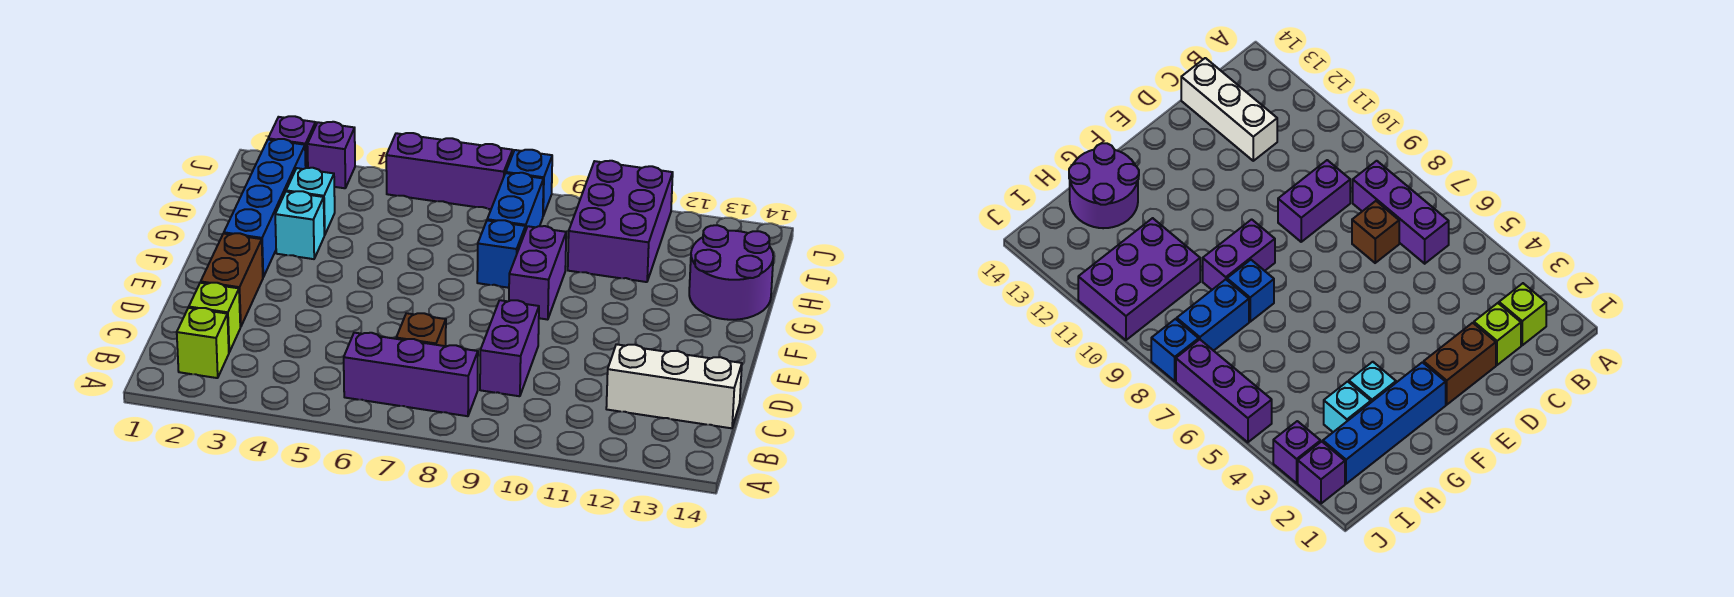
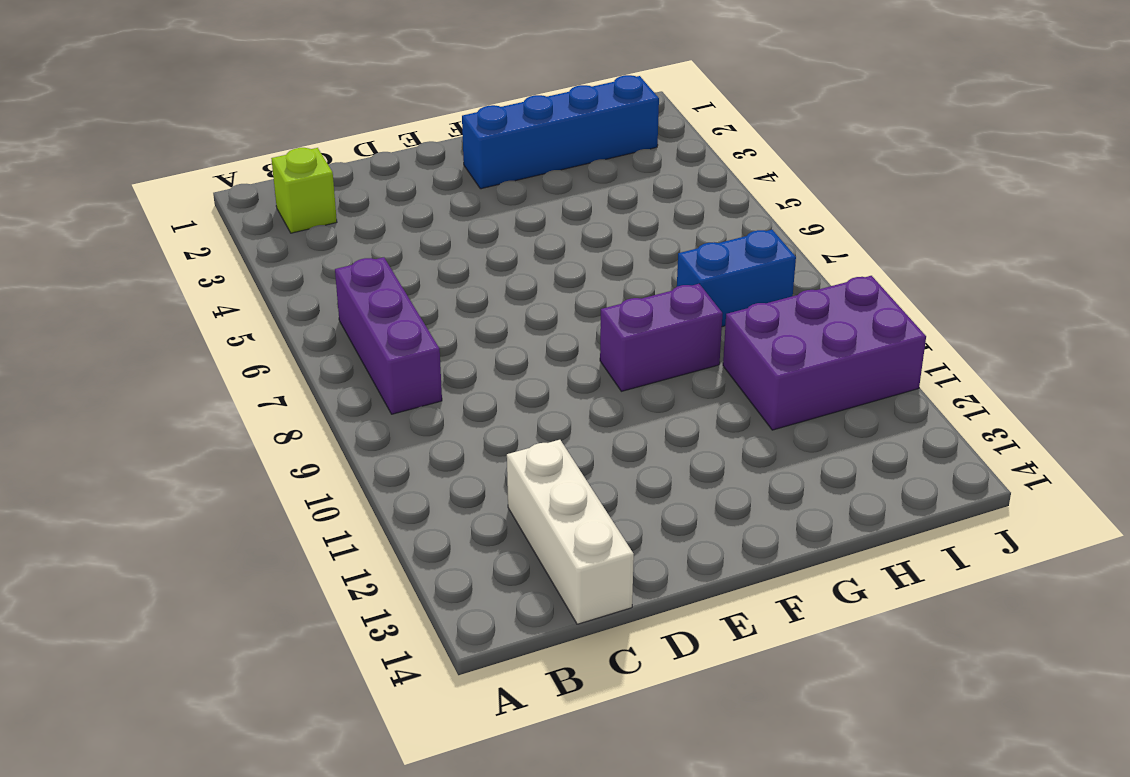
none -> lime brick C2 level 1
none -> brown brick C7 level 1
none -> purple brick C9:D9 level 1

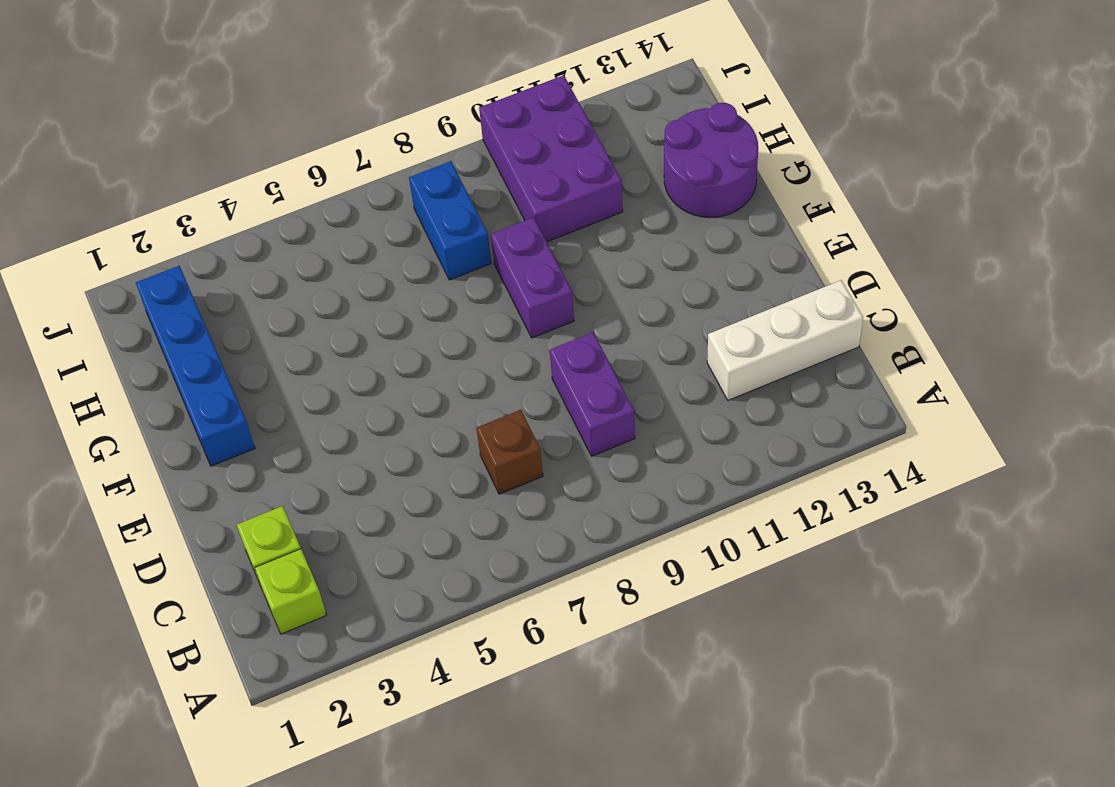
none -> purple brick B6:B8 level 1
none -> brown brick D2:E2 level 1
none -> cyan brick G3 level 1

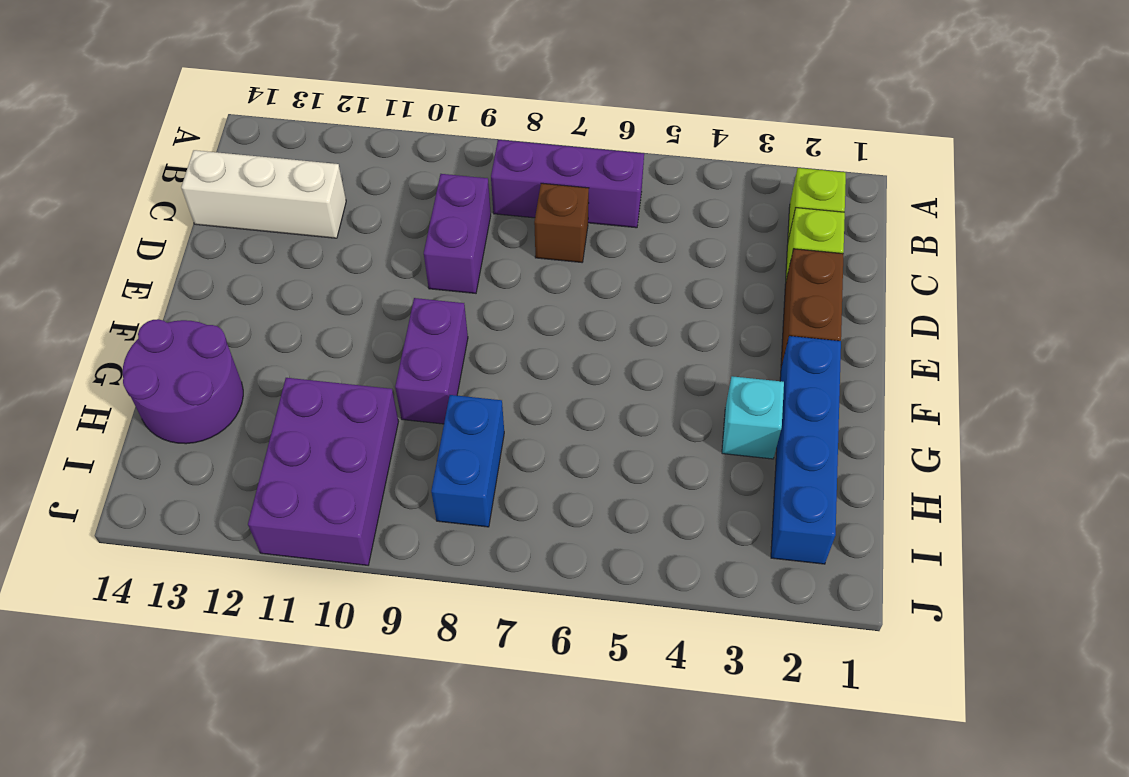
none -> blue brick G8 level 1
none -> cyan brick H3 level 1
none -> purple brick J2 level 1

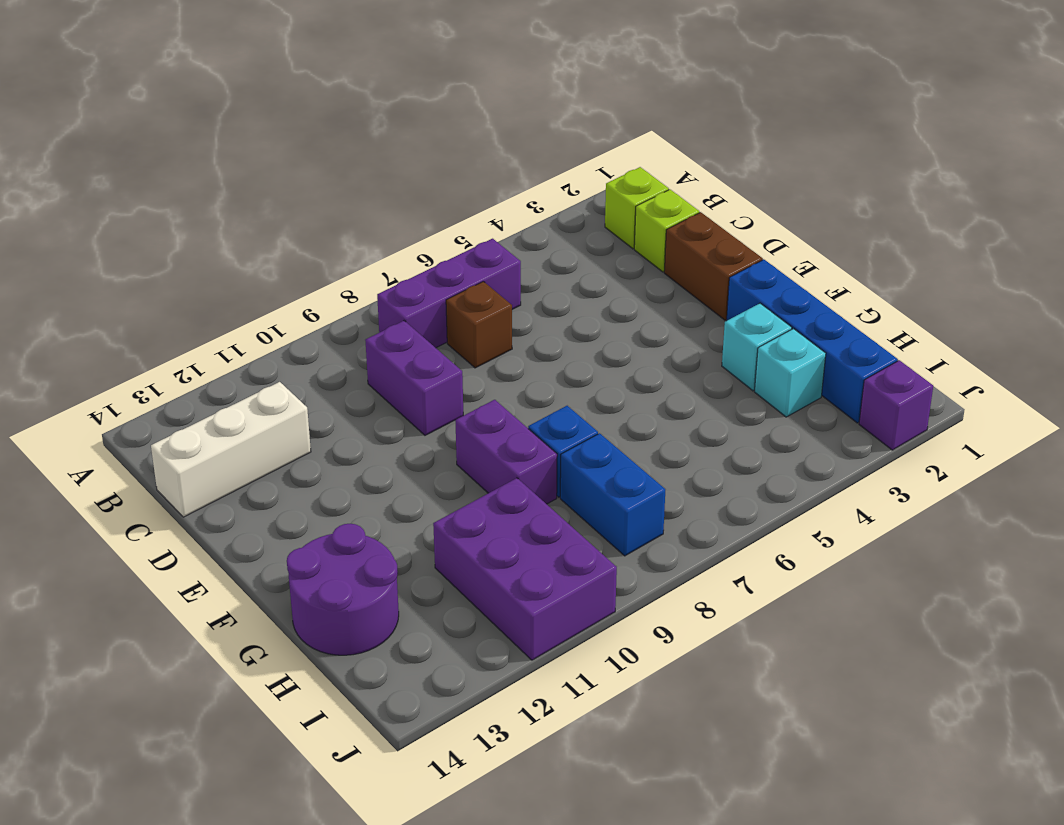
none -> purple brick J3 level 1
none -> purple brick J5:J7 level 1
none -> blue brick J8 level 1

